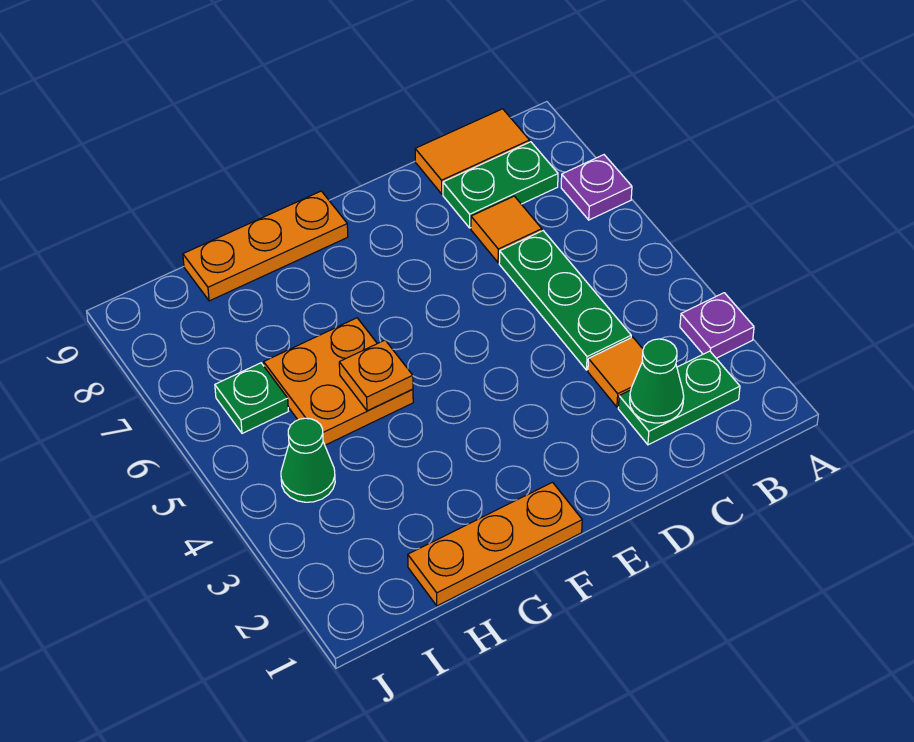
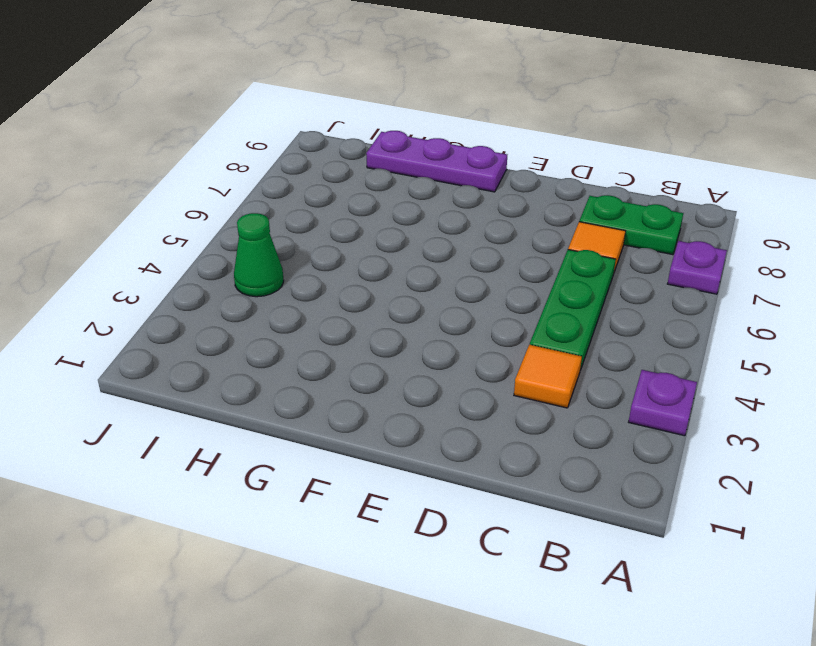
purple plate F9:H9 level 1 -> orange plate F9:H9 level 1
none -> green plate B2:C2 level 1
none -> orange tile B9:C9 level 1
none -> orange plate F1:H1 level 1

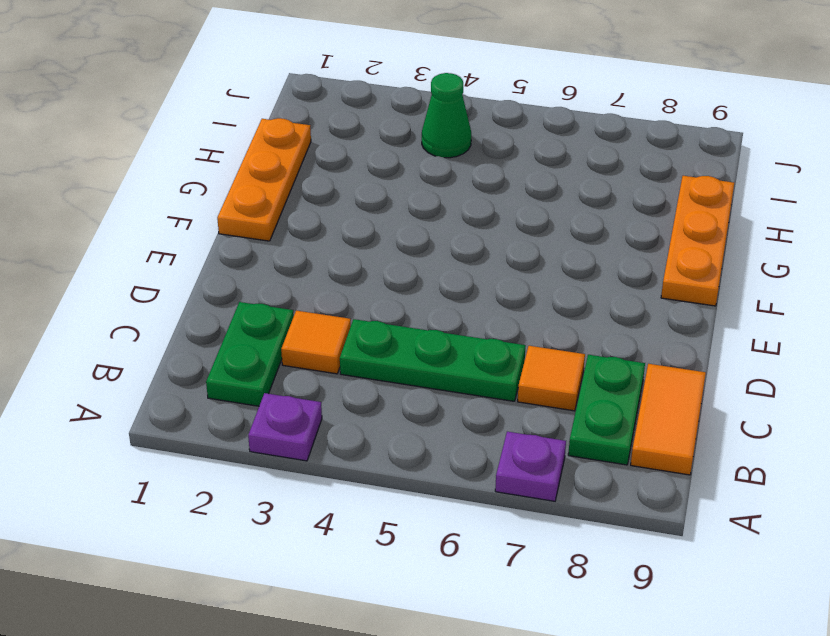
none -> orange plate G5:H6 level 1
none -> green plate I6 level 1
none -> green cone C2 level 2

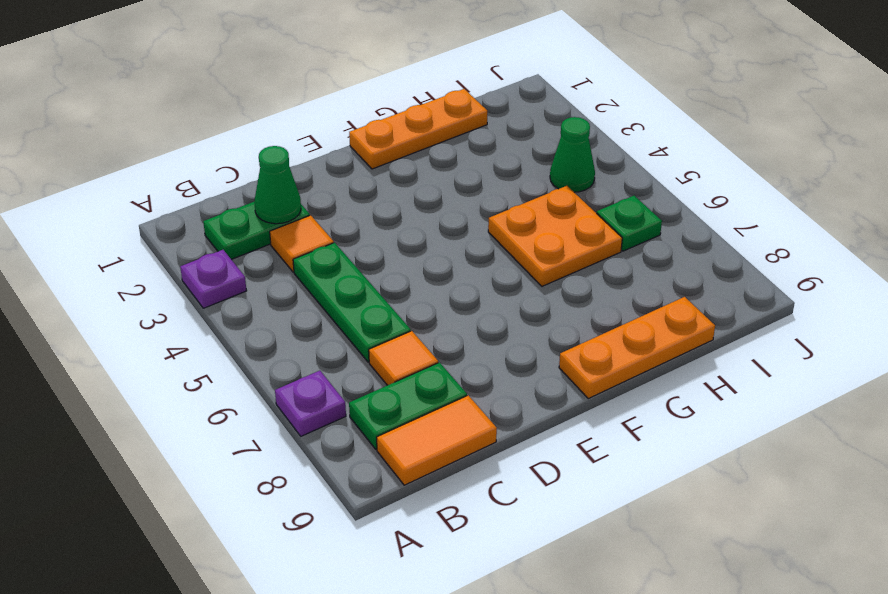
none -> orange plate G5 level 2

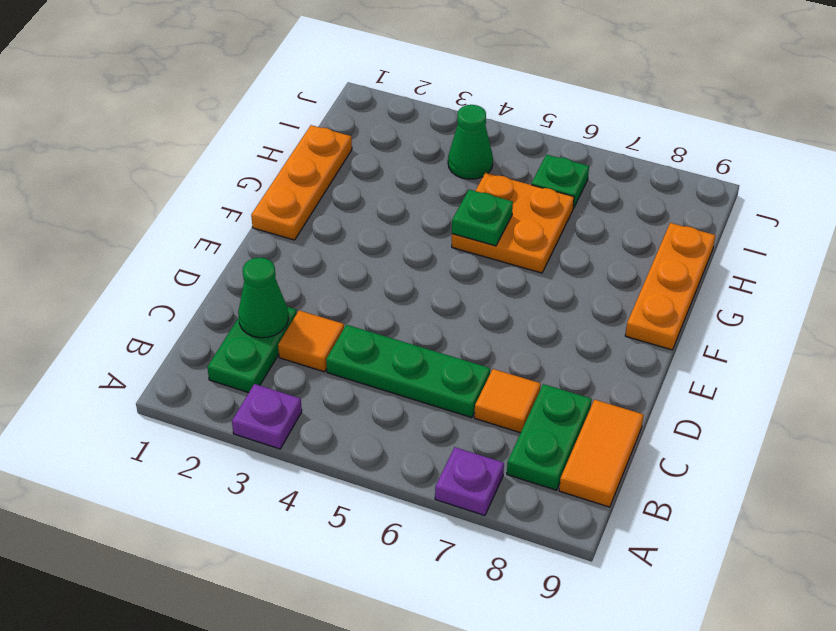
green plate G5 level 2 -> orange plate G5 level 2

